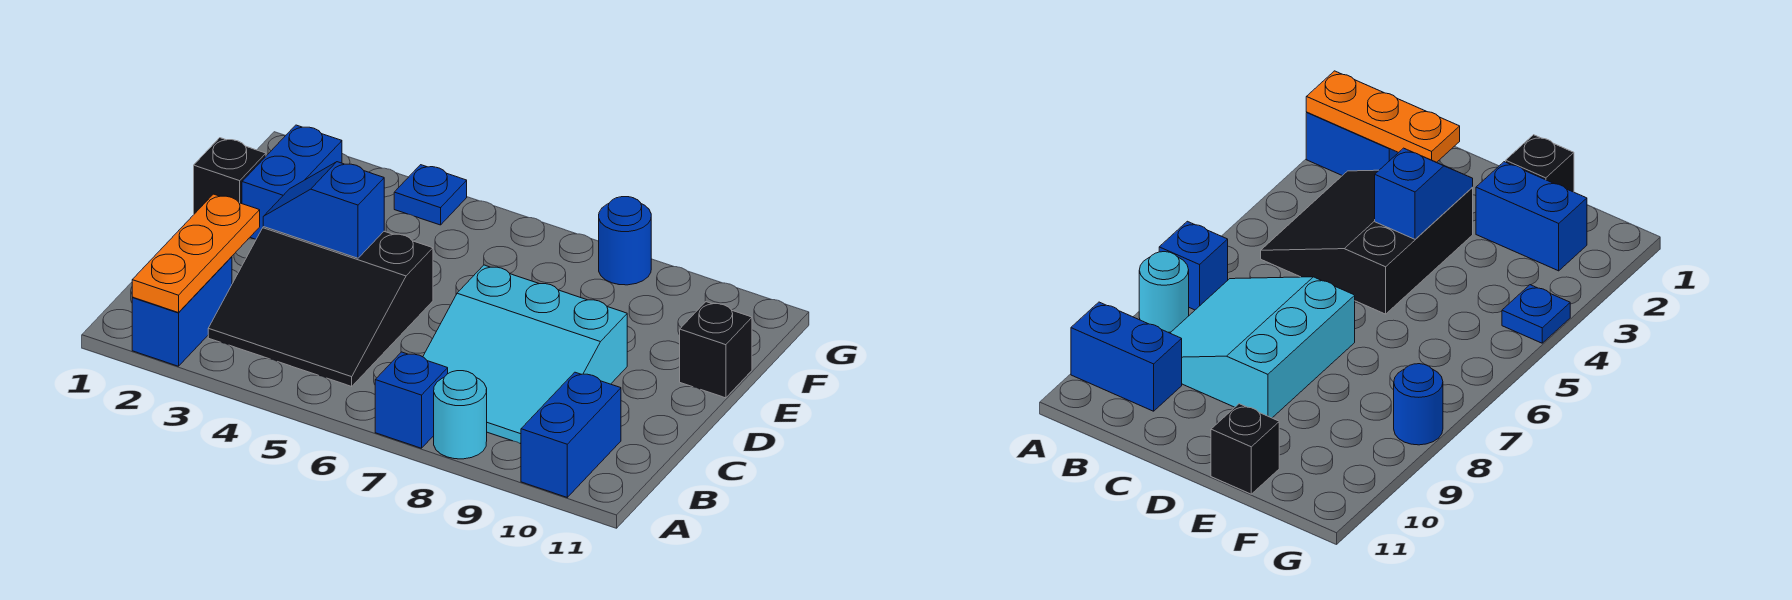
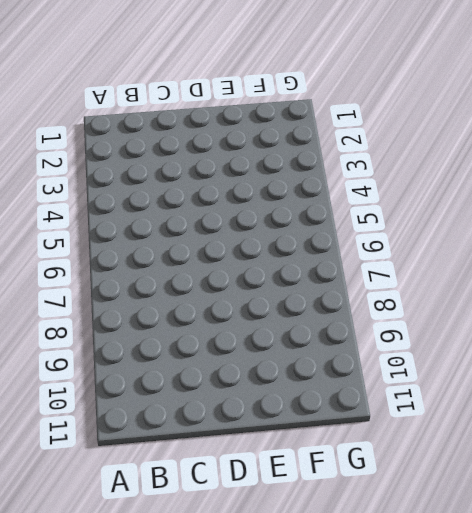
none -> blue brick A2:B2 level 1
none -> blue brick A7 level 1
none -> cyan round brick A8 level 1

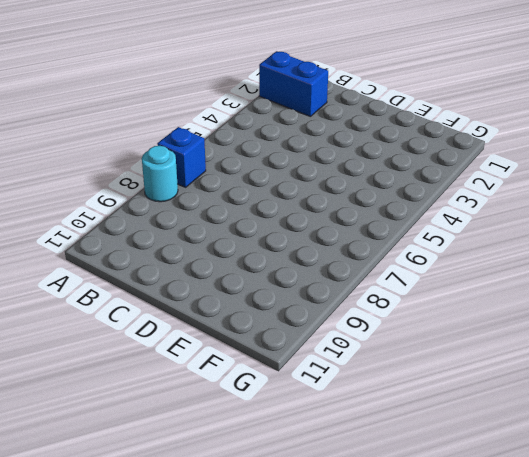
none -> blue brick A10:B10 level 1
none -> black slope B3:D5 level 1 top D
none -> cyan slope B7:D9 level 1 top D

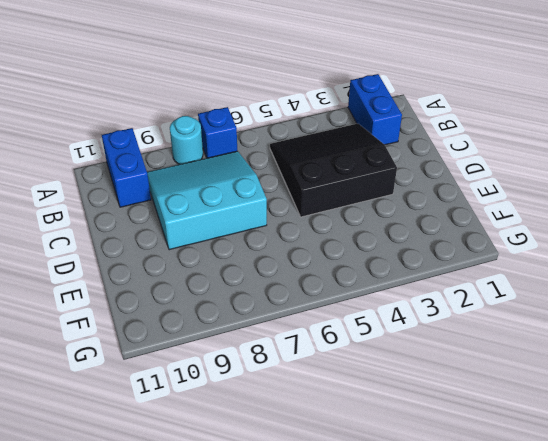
none -> black brick E1 level 1
none -> blue brick E2:F2 level 1
none -> black brick E11 level 1

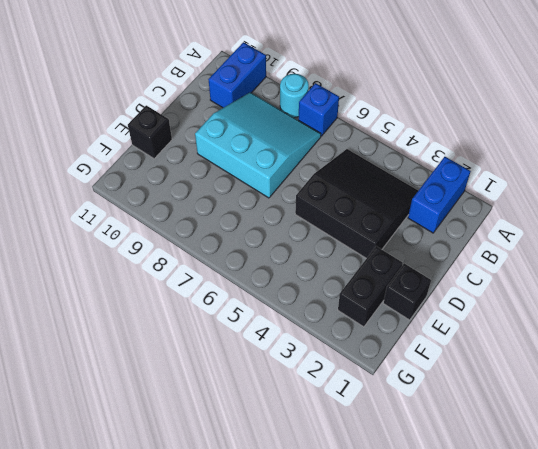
black brick E2:F2 level 1 -> blue brick E2:F2 level 1
none -> blue plate G4 level 1
none -> blue round brick G8 level 1
none -> orange plate A2:C2 level 2

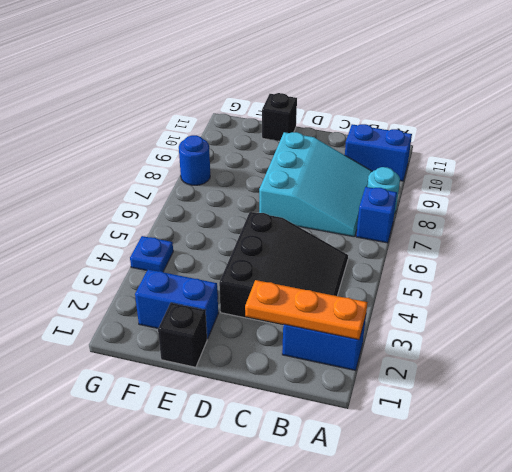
none -> blue slope D3:D4 level 2 top 4

